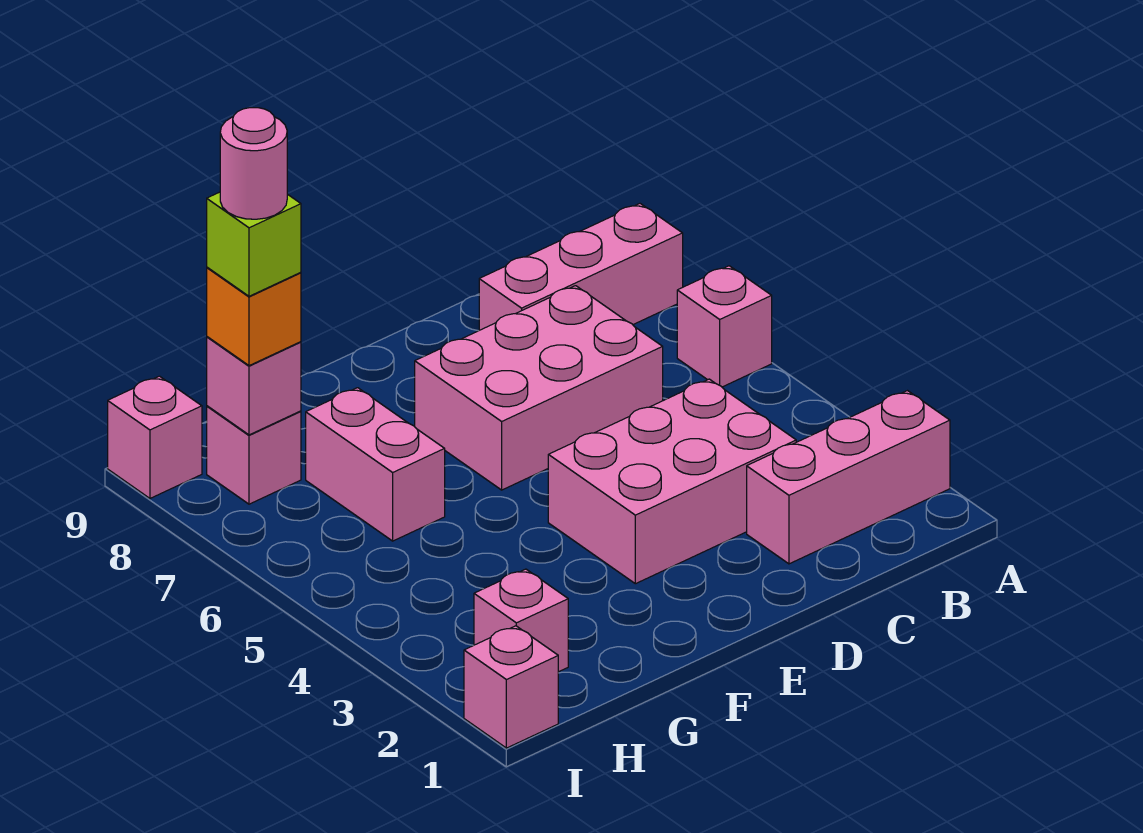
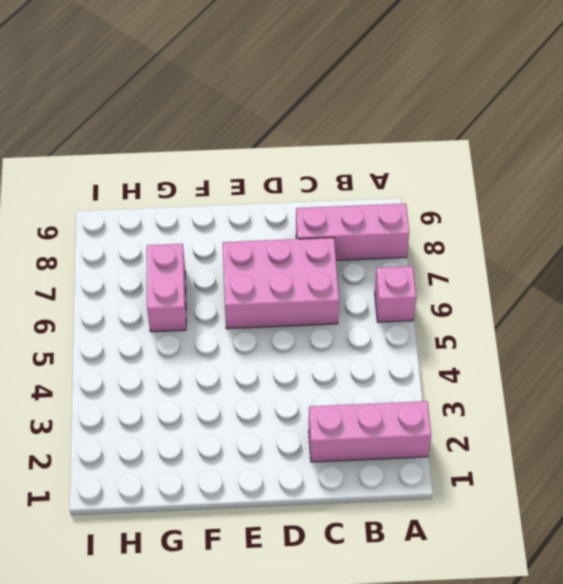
none -> pink brick C3:E4 level 1
none -> pink brick H2 level 1
none -> pink brick H8 level 1

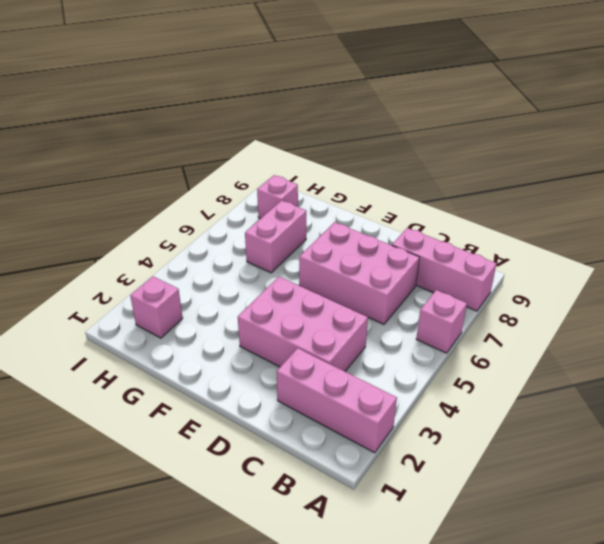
none -> pink brick I1 level 1
none -> pink brick I9 level 1
none -> pink brick H8 level 2

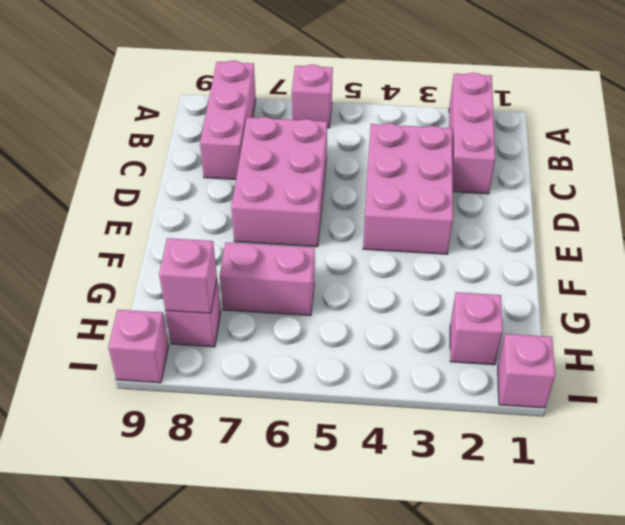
none -> orange brick H8 level 3
none -> lime brick H8 level 4
none -> pink round brick H8 level 5

